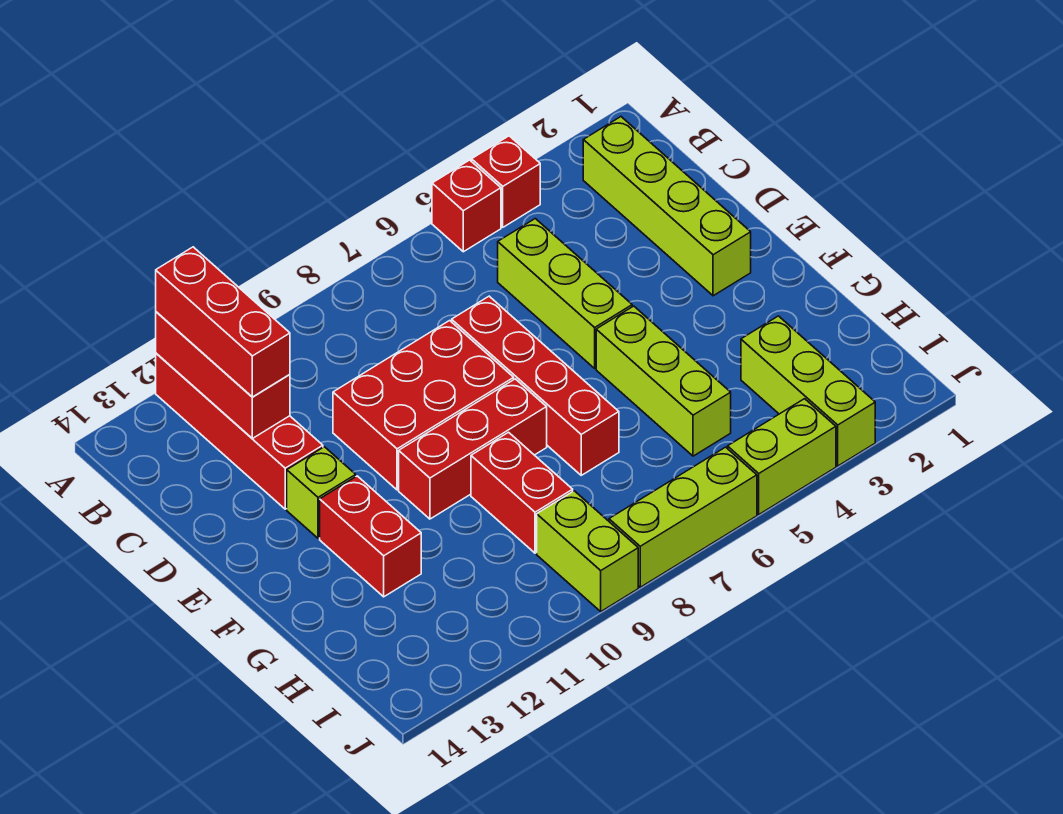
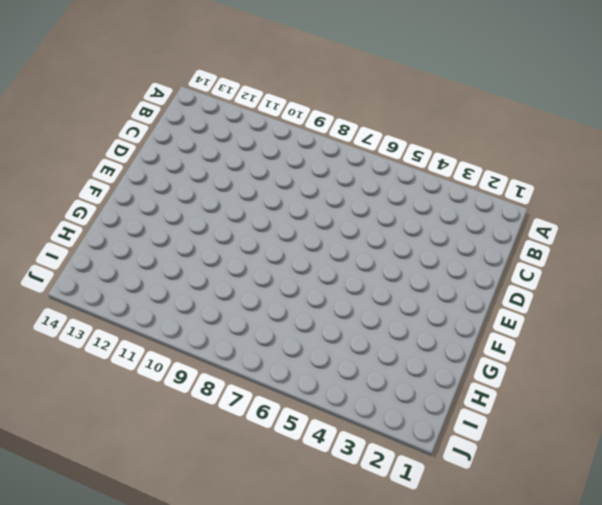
none -> red brick A4 level 1
none -> red brick A5 level 1
none -> red brick A12:D12 level 1

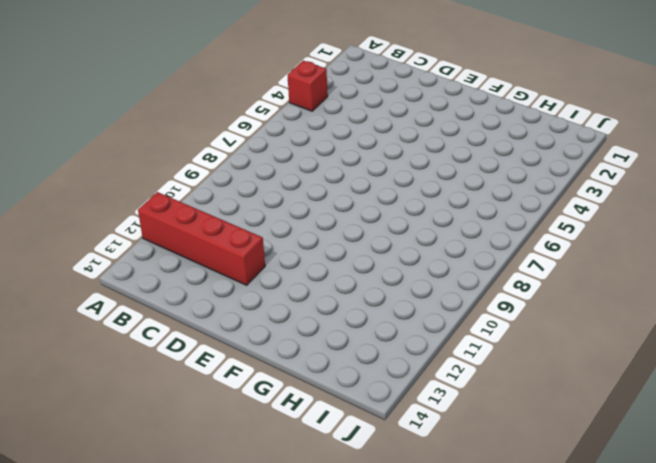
none -> red brick A5 level 1
none -> lime brick B2:E2 level 1
none -> lime brick C5:E5 level 1

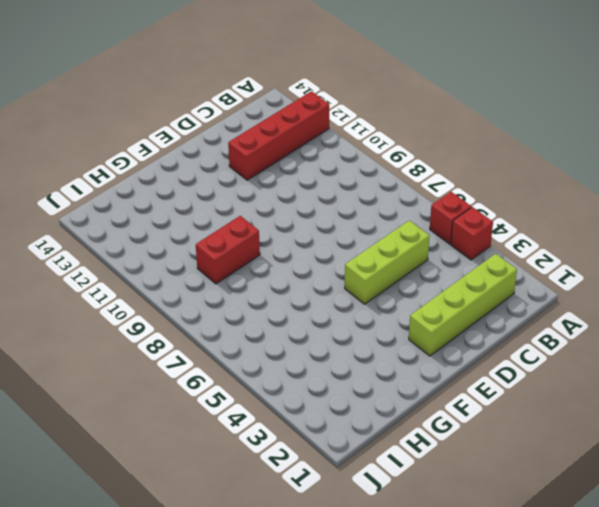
none -> red brick D7:G7 level 1
none -> red brick D8:E10 level 1
none -> lime brick E12 level 1

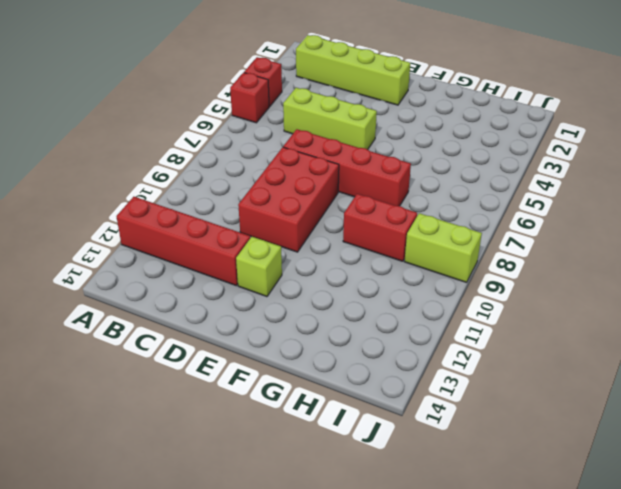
none -> lime brick F5:H5 level 1
none -> red brick F8:F10 level 1
none -> red brick F12:G12 level 1

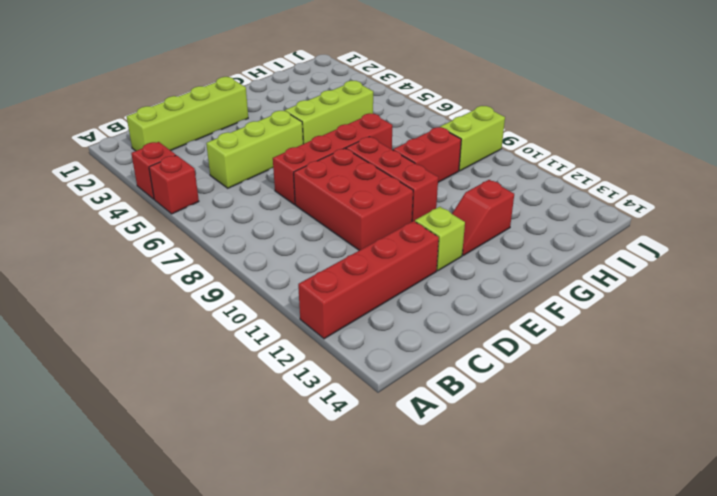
red slope F12:G12 level 1 top G -> red brick F12:G12 level 1
none -> lime brick H3:J3 level 1
none -> lime brick J4:J5 level 1
none -> lime brick J6:J8 level 1

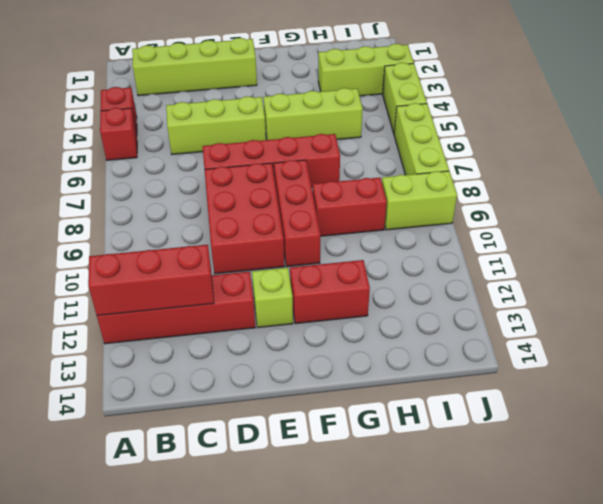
none -> red brick A12:C12 level 3

